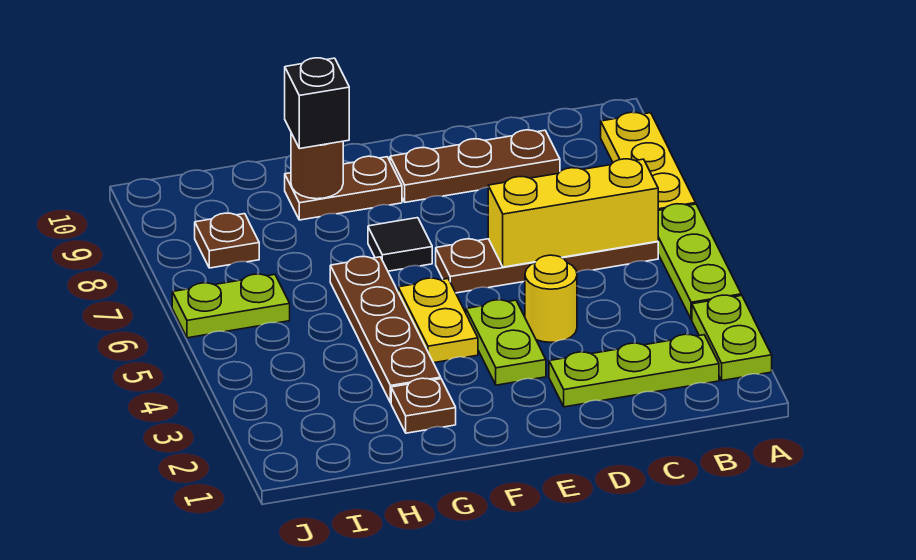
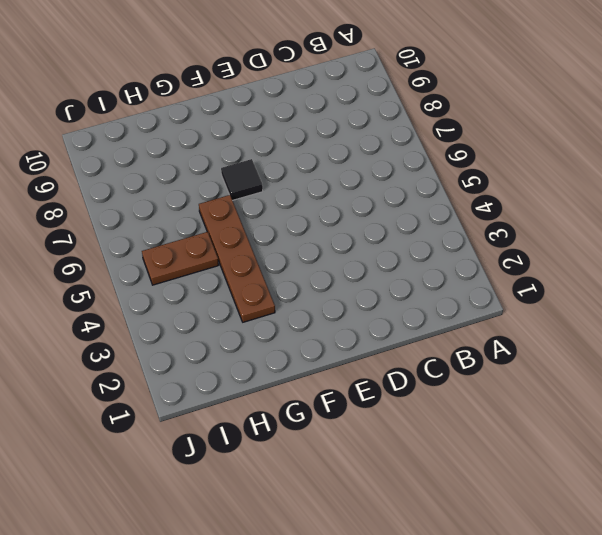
brown plate H5:I5 level 1 -> brown plate F9:G9 level 1
none -> lime plate A2:A3 level 1
none -> lime plate A4:A6 level 1
none -> yellow plate A7:A9 level 1

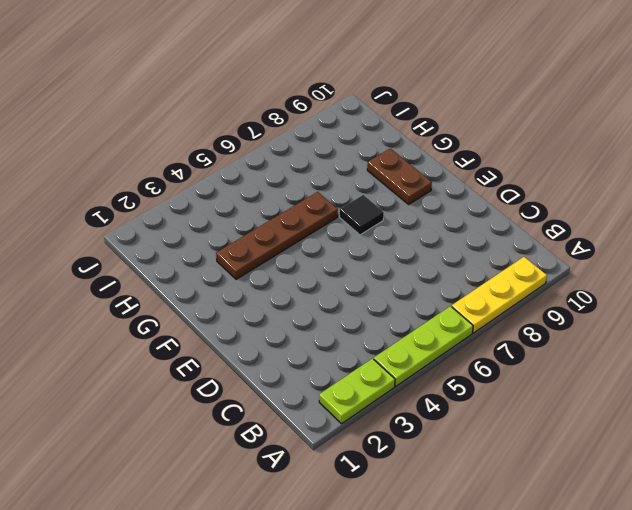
none -> lime plate B2:D2 level 1
none -> brown plate B6:E6 level 1
none -> brown plate C9:E9 level 1

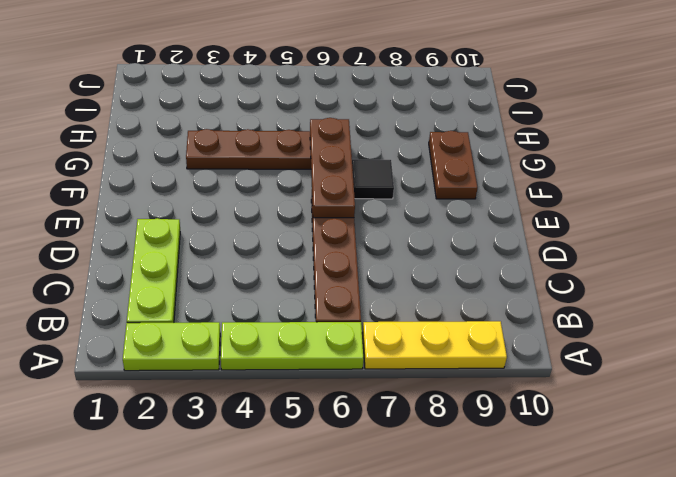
brown plate E6:G6 level 2 -> brown plate C9:E9 level 1
none -> yellow round brick D4 level 1
none -> lime plate E3:E4 level 1
none -> yellow plate F4:F5 level 1

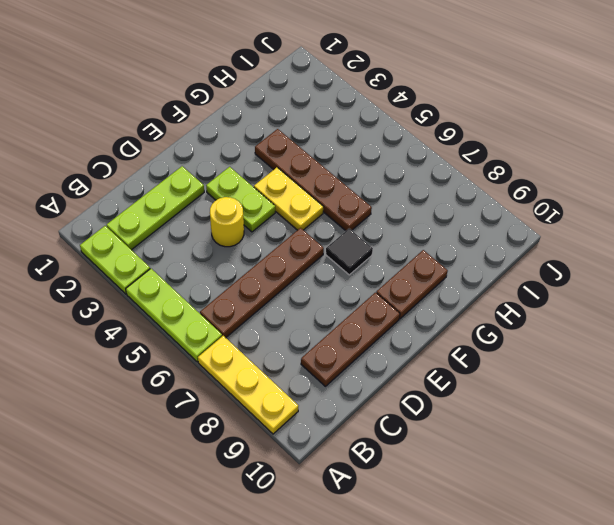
none -> brown plate G2 level 1
none -> lime plate I6:J6 level 1
none -> brown plate I8 level 1

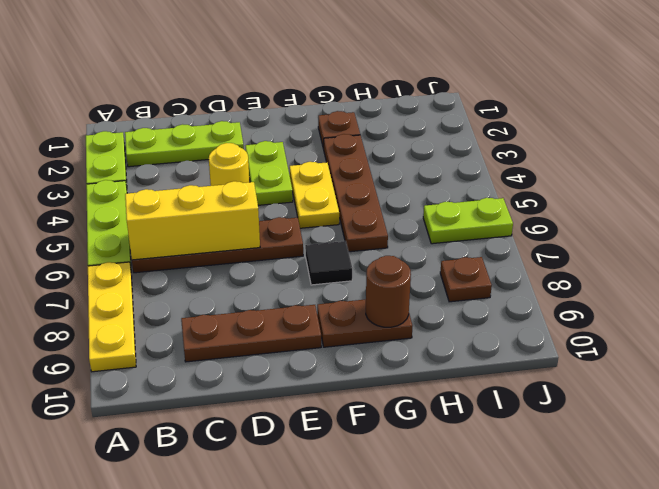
none -> black brick G9 level 3

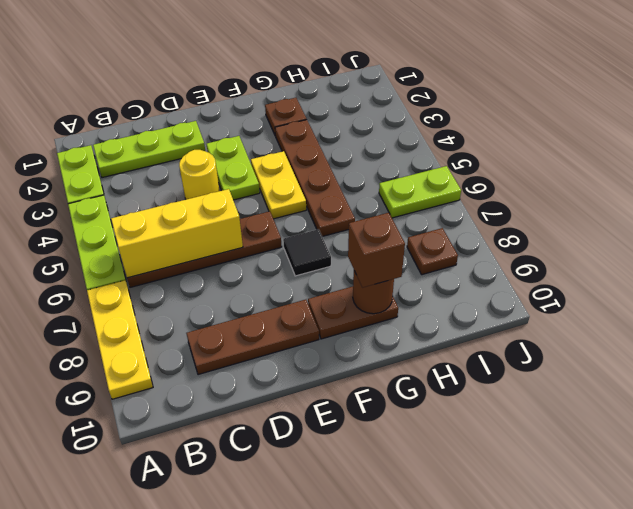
brown brick G9 level 3 -> black brick G9 level 3

